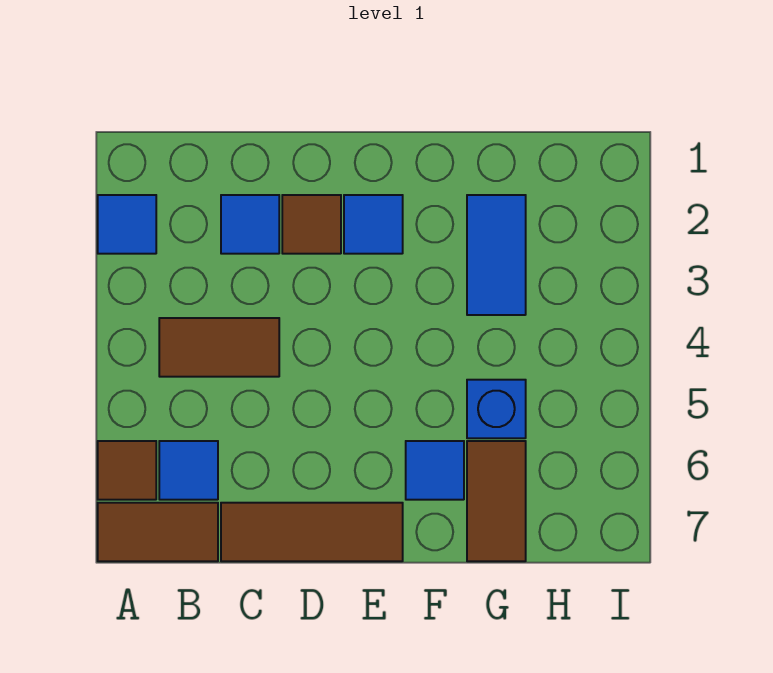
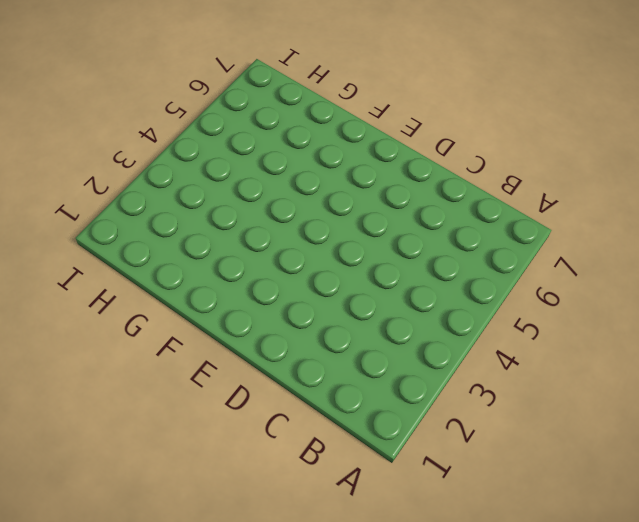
none -> blue tile A2 level 1
none -> brown tile A6 level 1
none -> brown tile A7:B7 level 1

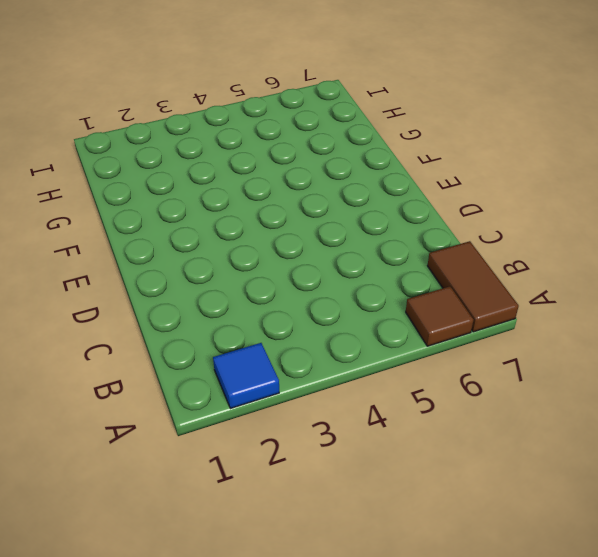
none -> brown tile B4:C4 level 1
none -> blue tile B6 level 1
none -> blue tile C2 level 1

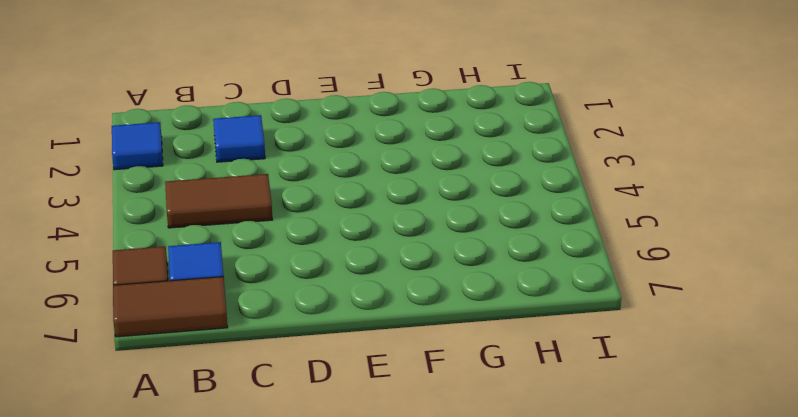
none -> brown tile C7:E7 level 1
none -> brown tile D2 level 1
none -> blue tile E2 level 1

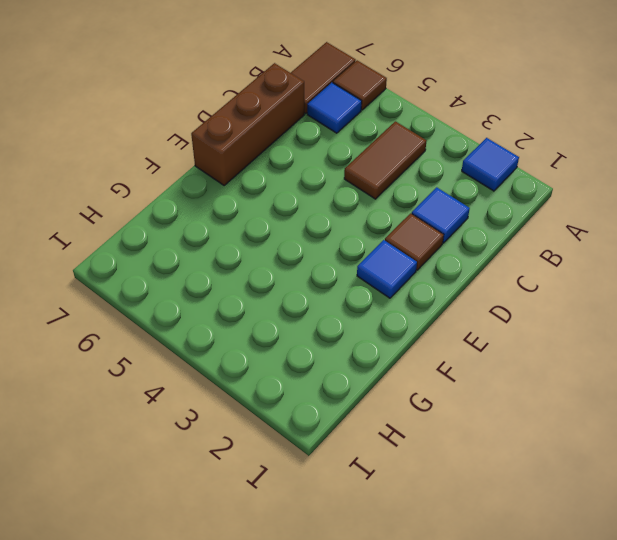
brown brick C7:E7 level 1 -> brown tile C7:E7 level 1
none -> blue tile F6 level 1
none -> blue tile G2:G3 level 1
none -> blue brick G5 level 1

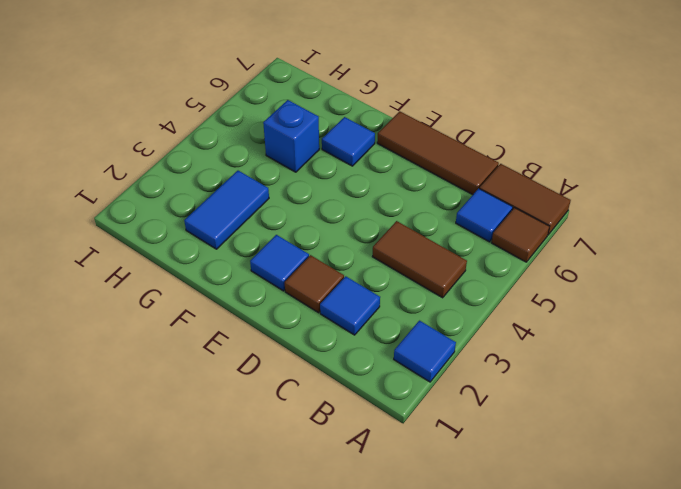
none -> brown tile G6:G7 level 1

